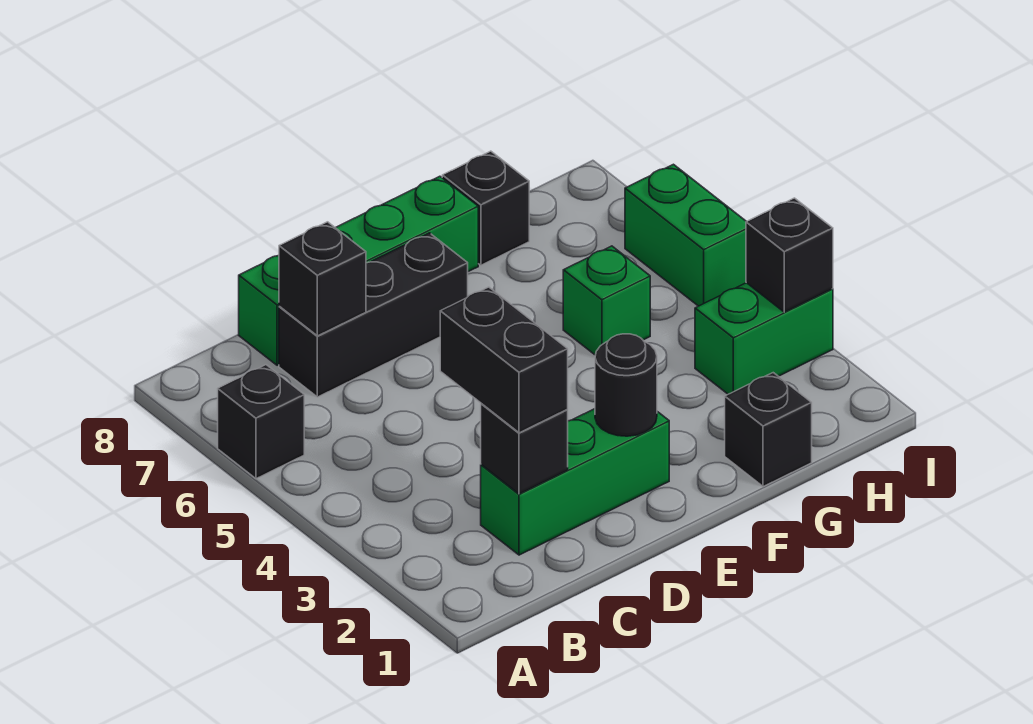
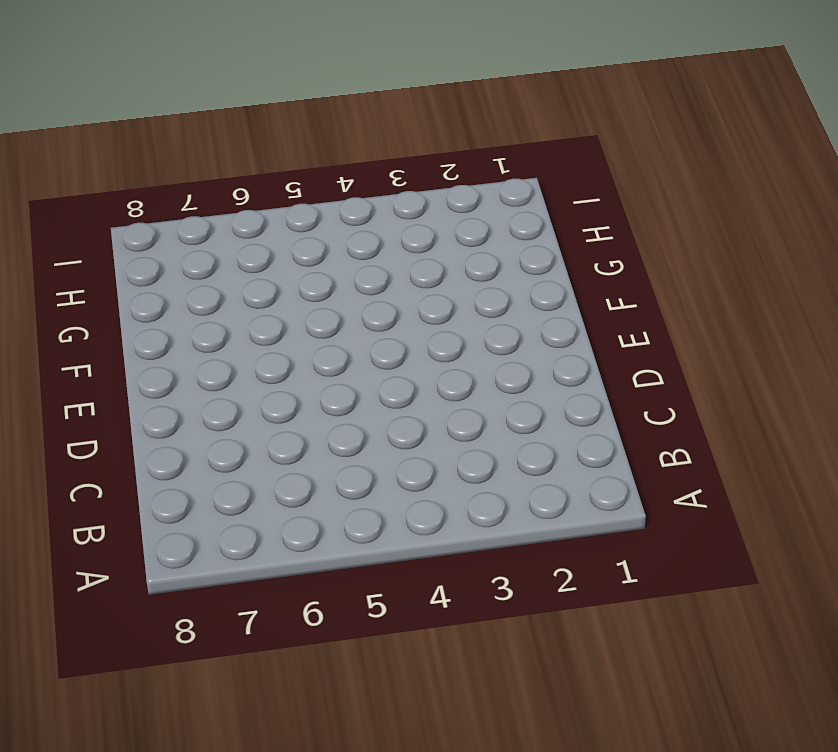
none -> black brick A6 level 1
none -> green brick C2:E2 level 1
none -> black brick C7:E7 level 1

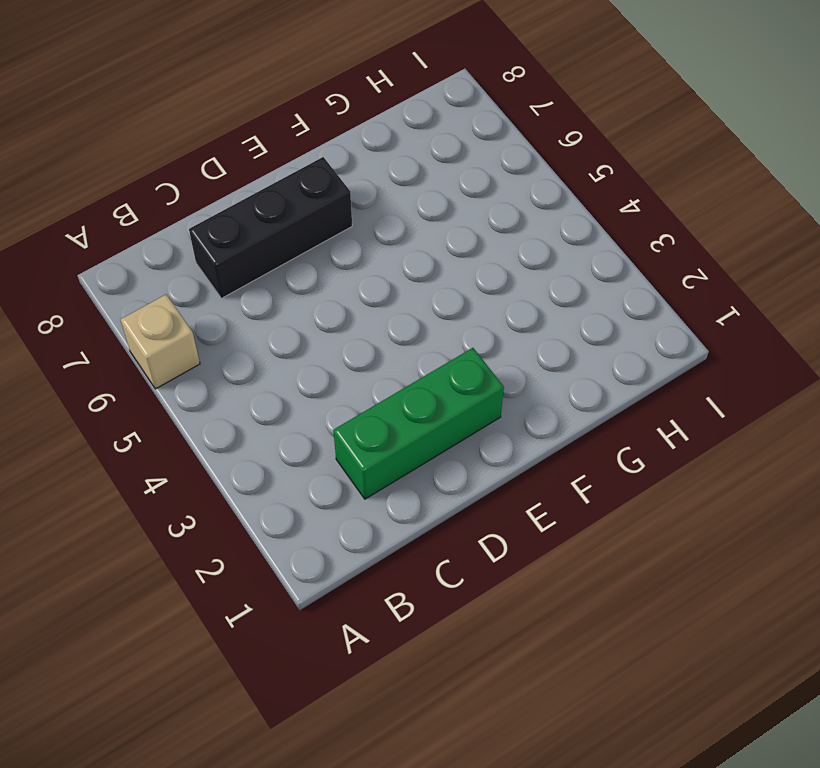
tan brick A6 level 1 -> black brick A6 level 1
none -> green brick C8:F8 level 1
none -> black brick G1 level 1
none -> green brick G5 level 1

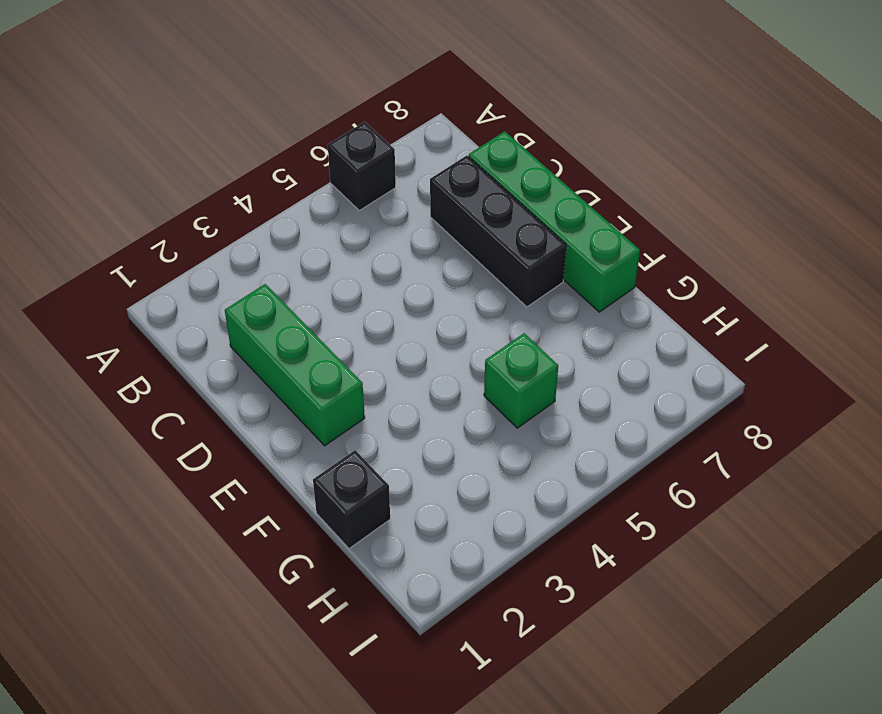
none -> black brick G8 level 1
none -> green brick H3:I3 level 1
none -> green brick I5:I6 level 1

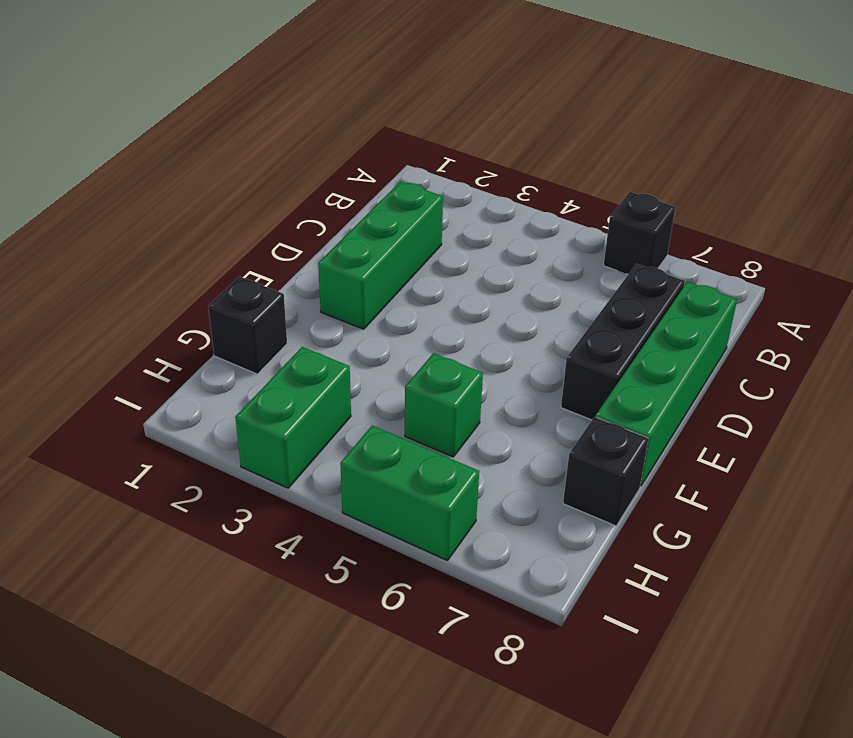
none -> black brick C2 level 2
none -> black brick C7 level 2
none -> black round brick E2 level 2

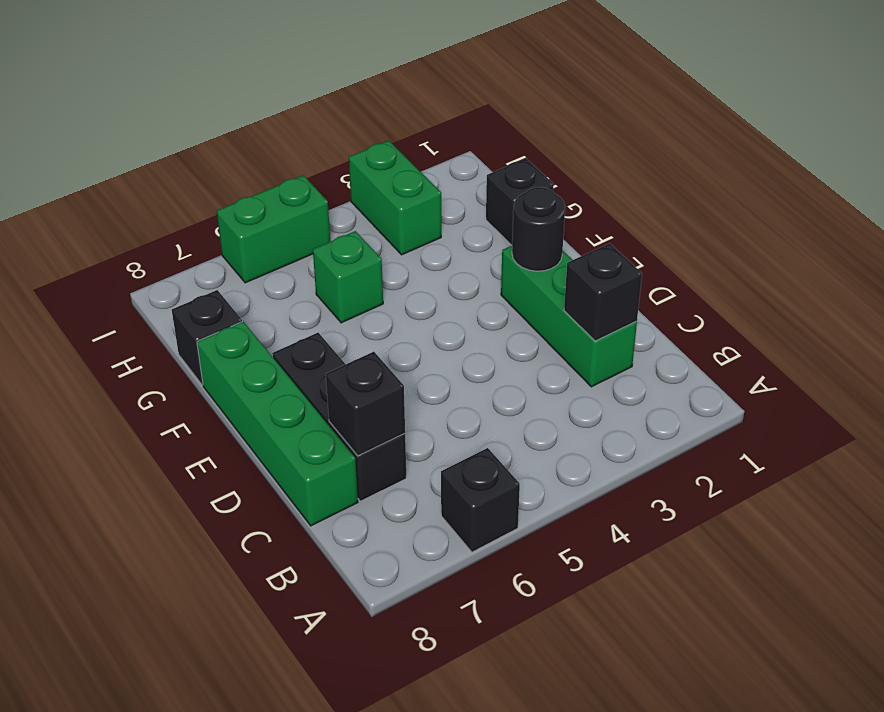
none -> black brick I3 level 2
none -> black brick C2:C3 level 3

